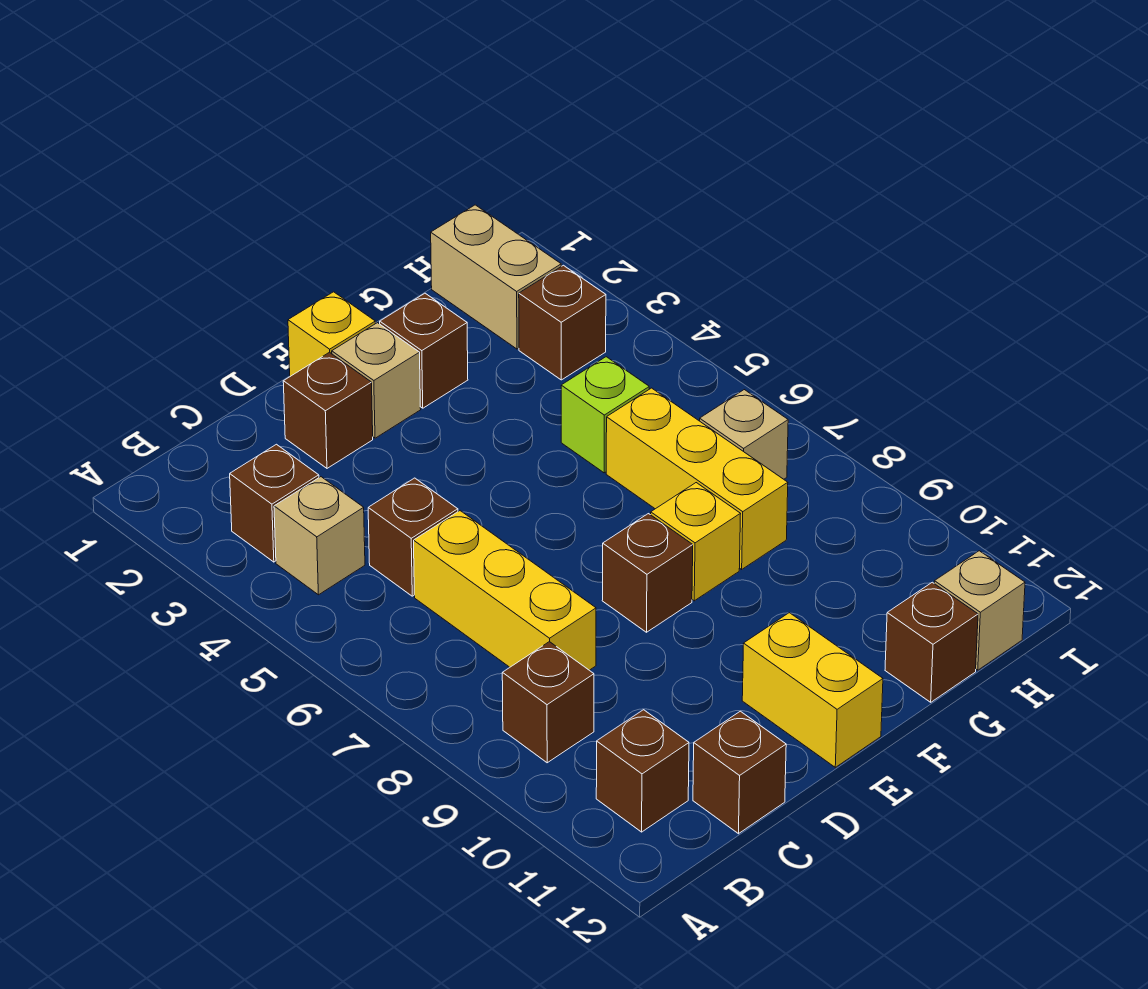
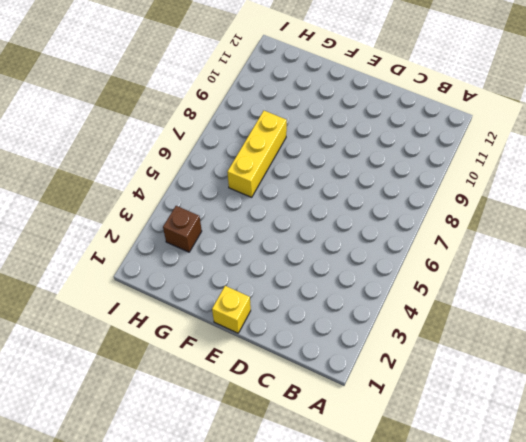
none -> brown brick B3 level 1
none -> tan brick B4 level 1
none -> brown brick B9 level 1

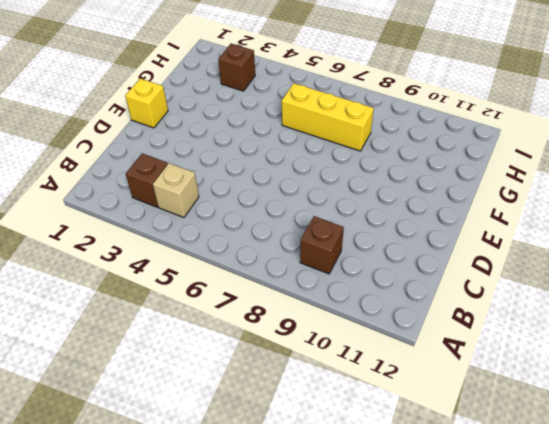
none -> brown brick B11 level 1
none -> brown brick C5 level 1
none -> yellow brick C6:C8 level 1

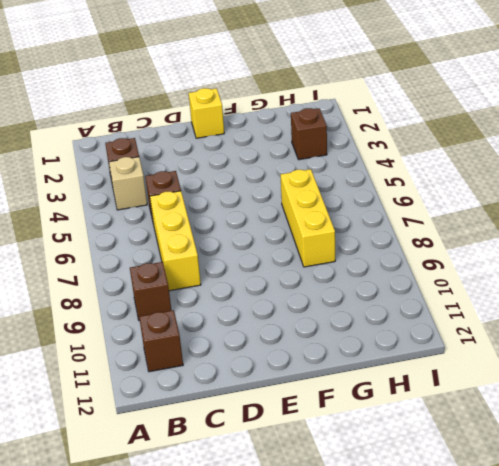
none -> brown brick C12 level 1
none -> brown brick D2 level 1
none -> tan brick E2 level 1

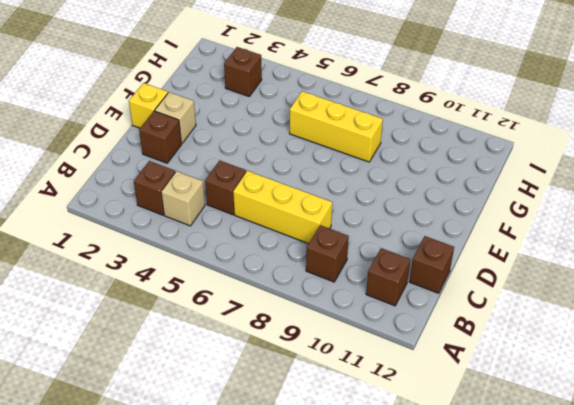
none -> brown brick E8 level 1
none -> yellow brick E11:E12 level 1
none -> brown brick F2 level 1

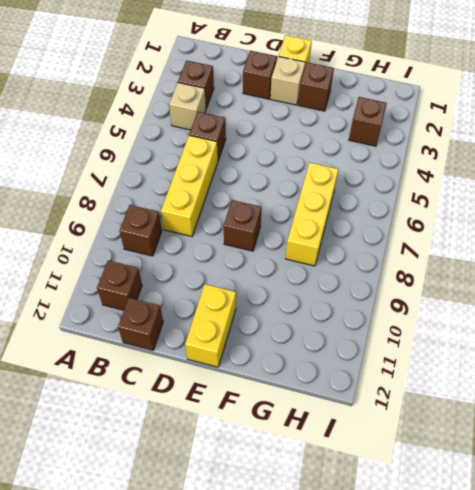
none -> yellow brick F8 level 1
none -> lime brick G5 level 1
none -> brown brick G12 level 1

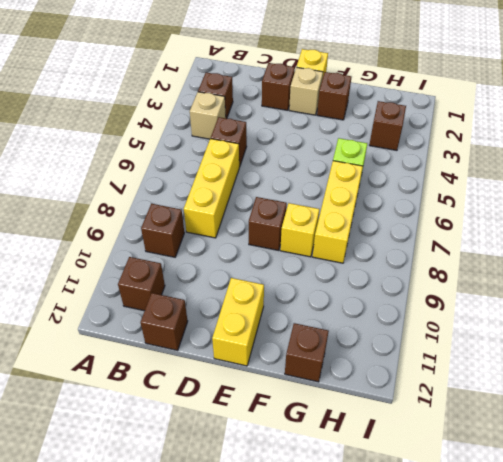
none -> tan brick H1:H2 level 1
none -> tan brick H7 level 1
none -> tan brick H12 level 1

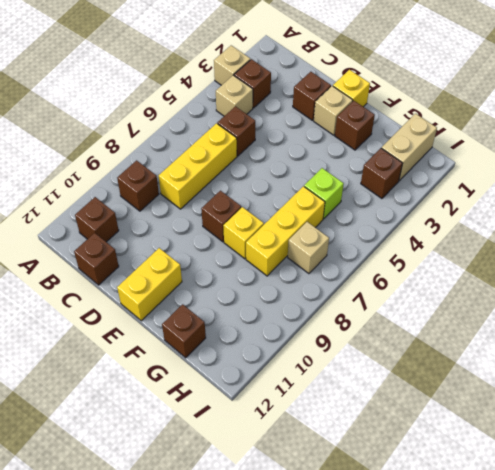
tan brick A3 level 1 -> tan brick H12 level 1

